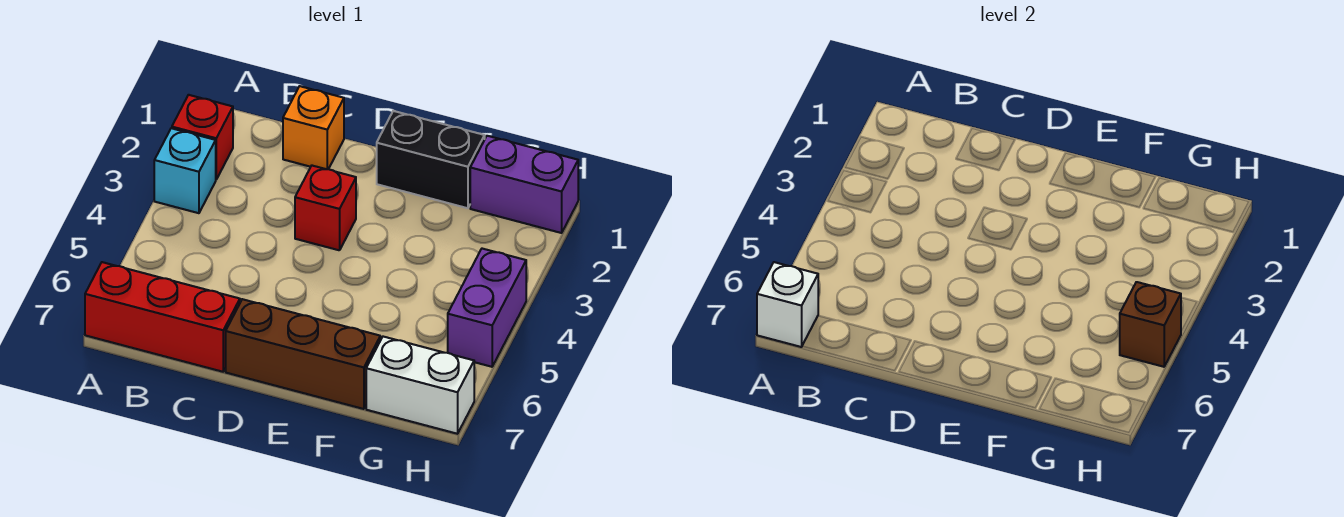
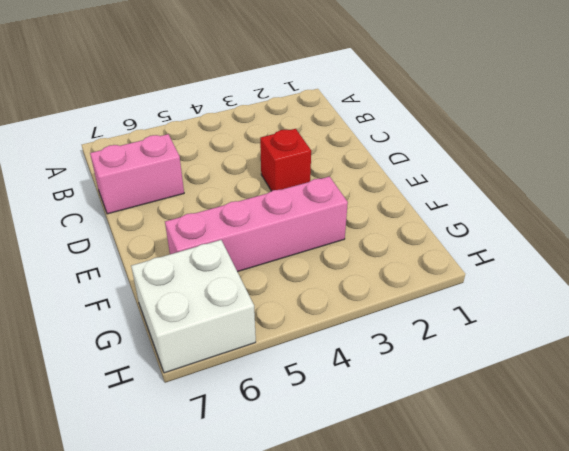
pink brick C6:C7 level 1 -> red brick A7:C7 level 1
pink brick F3:F6 level 1 -> none
white brick G6:H7 level 1 -> white brick G7:H7 level 1
none -> red brick A2 level 1
none -> cyan brick A3 level 1
none -> orange brick C1 level 1

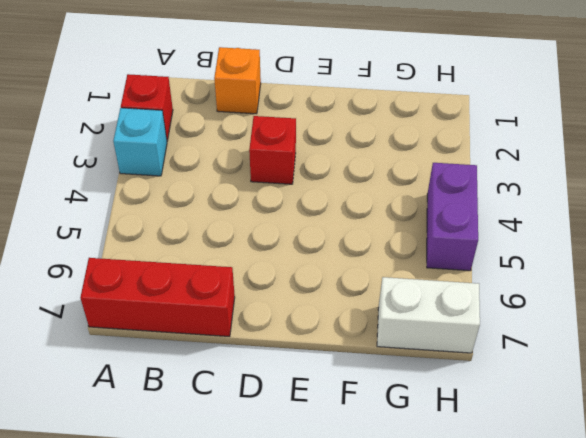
none -> brown brick D7:F7 level 1
none -> black brick E1:F1 level 1
none -> purple brick G1:H1 level 1

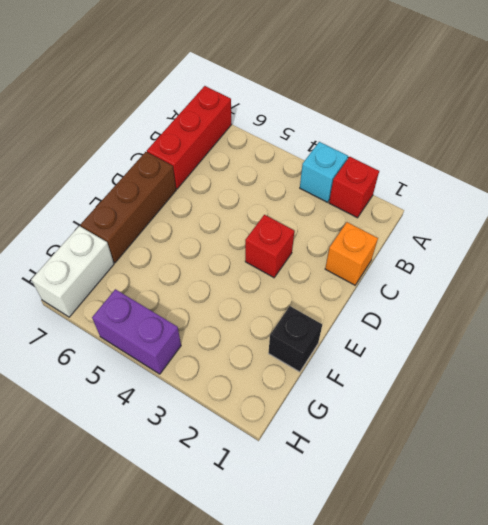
black brick F1 level 1 -> black brick E1:F1 level 1
none -> purple brick G1:H1 level 1
none -> white brick A7 level 2
none -> brown brick H5 level 2

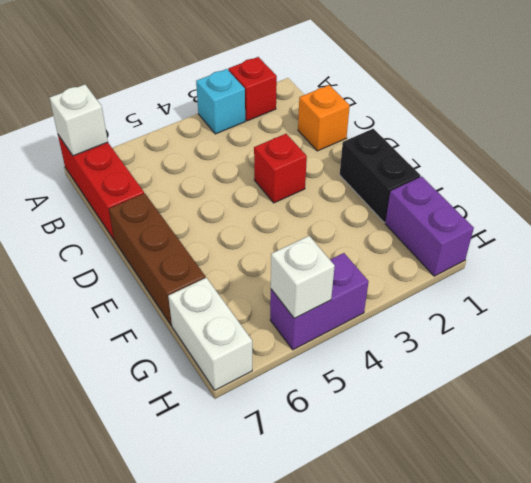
white brick H5 level 2 -> brown brick H5 level 2

